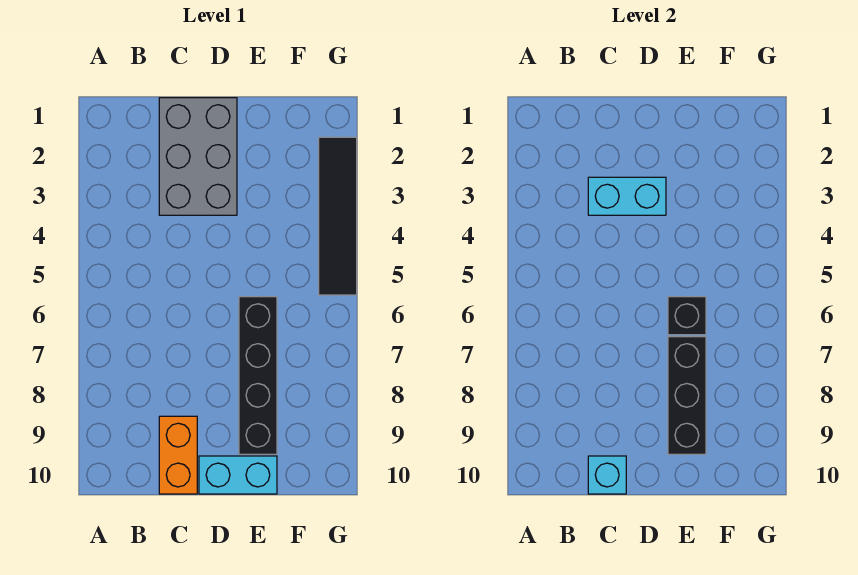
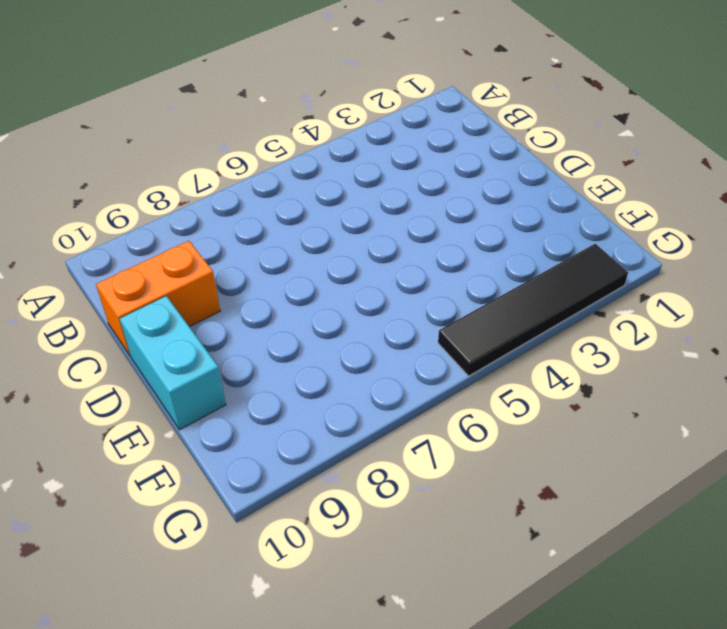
none -> grey brick C1:D3 level 1
none -> black brick E6:E9 level 1

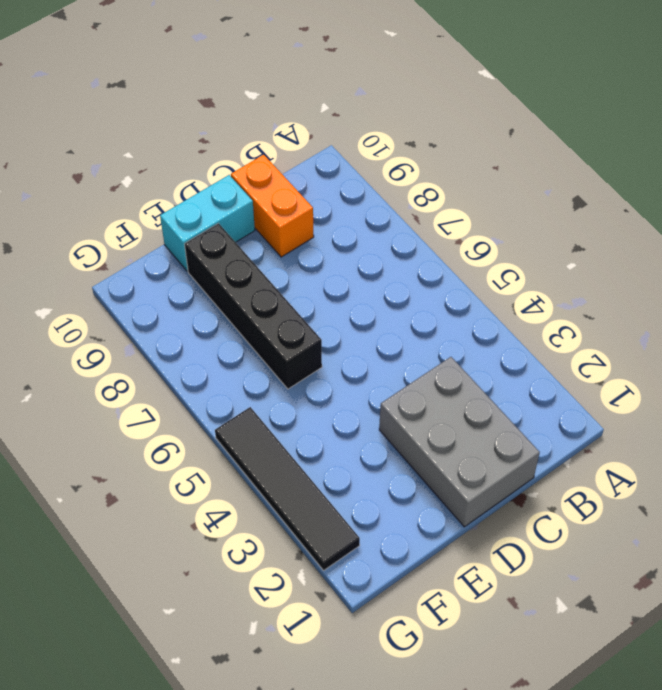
none -> cyan brick C3:D3 level 2
none -> cyan brick C10 level 2

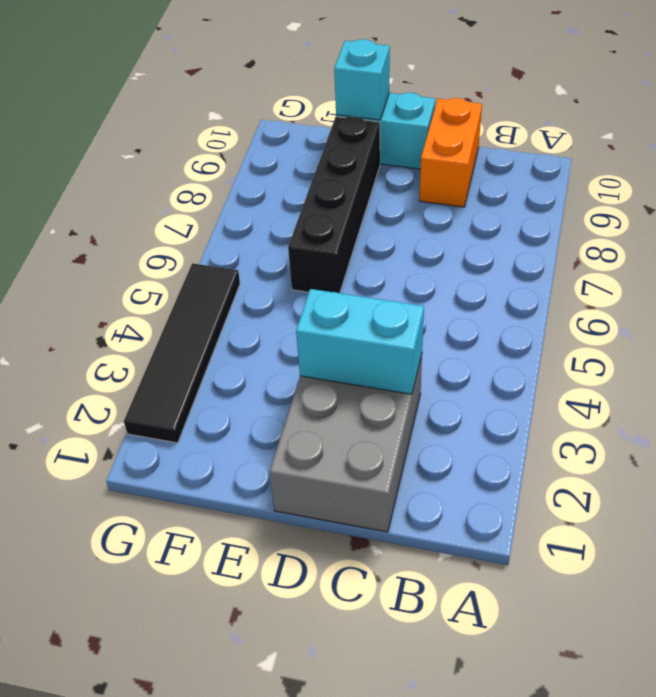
cyan brick E10 level 2 -> cyan brick C10 level 2
none -> black brick E6 level 2
none -> black brick E7:E9 level 2

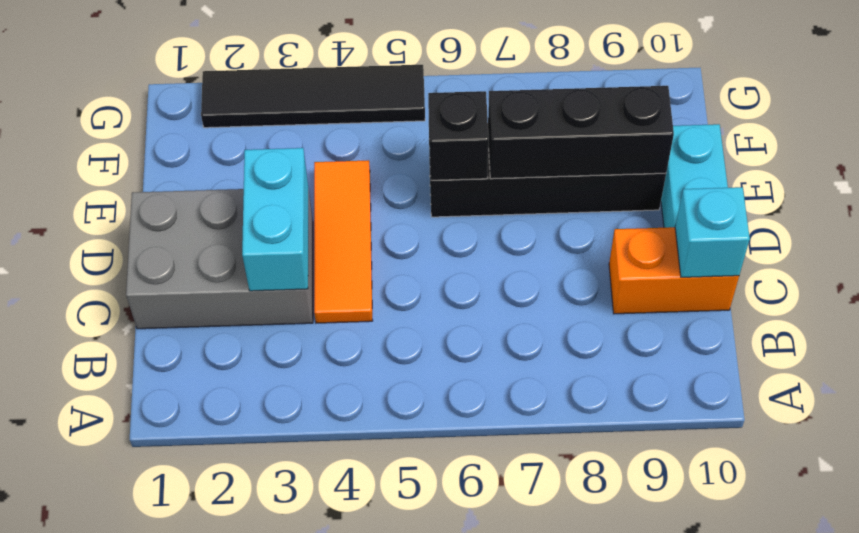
orange tile C4:E4 level 1 -> none

